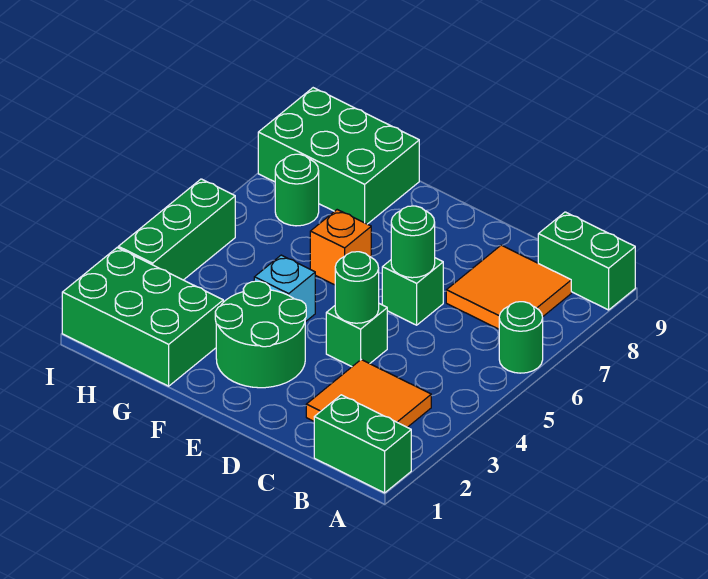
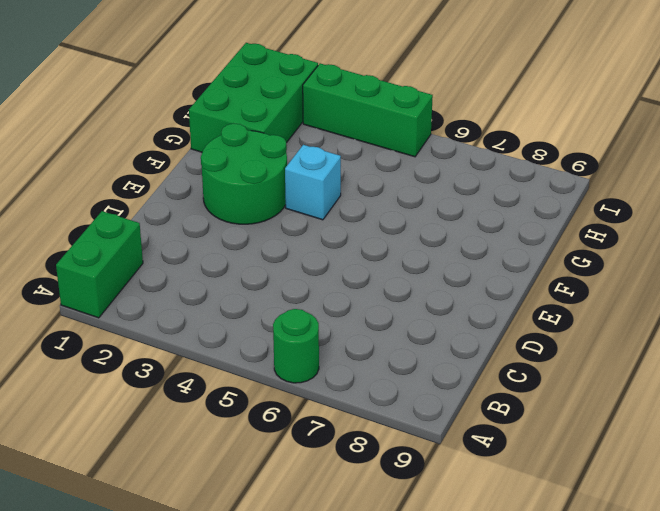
none -> green brick A9:B9 level 1
none -> orange tile B2:C3 level 1
none -> orange tile B7:C8 level 1

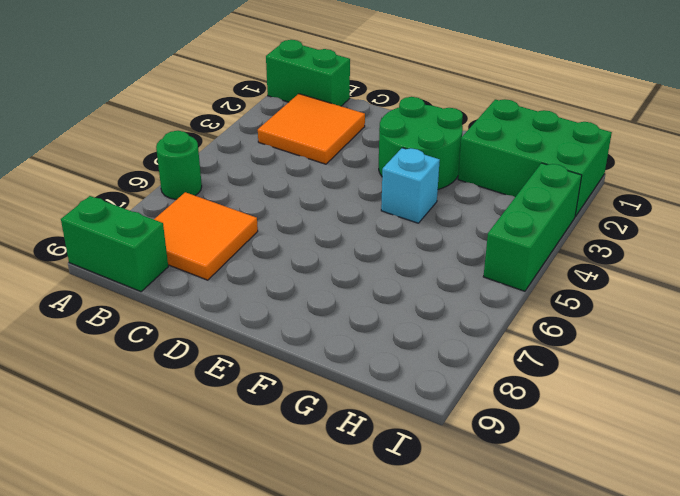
none -> green brick D4 level 1
none -> green brick D6 level 1
none -> orange brick F6 level 1

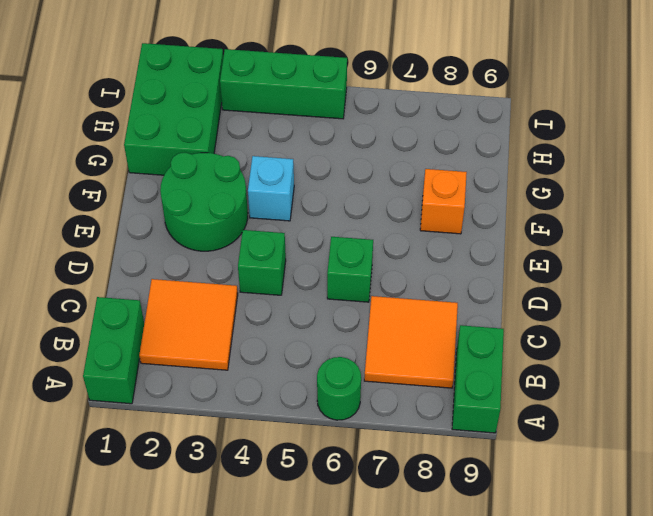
orange brick F8 level 1 -> orange brick F6 level 1
none -> green brick G8:I9 level 1
none -> green round brick H7 level 1
none -> green round brick D4 level 2

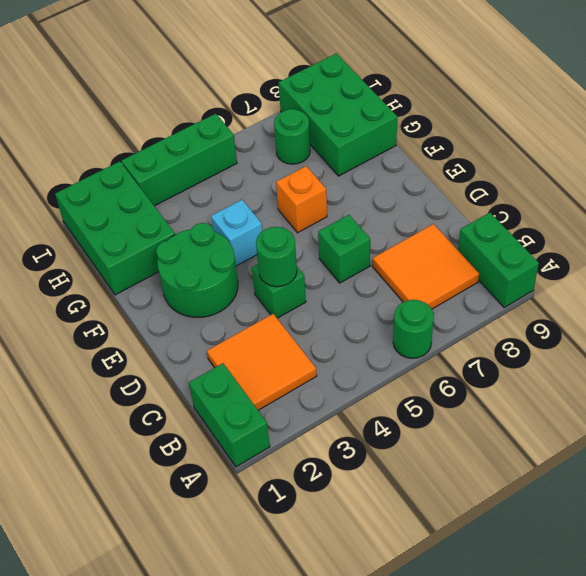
none -> green round brick D6 level 2

